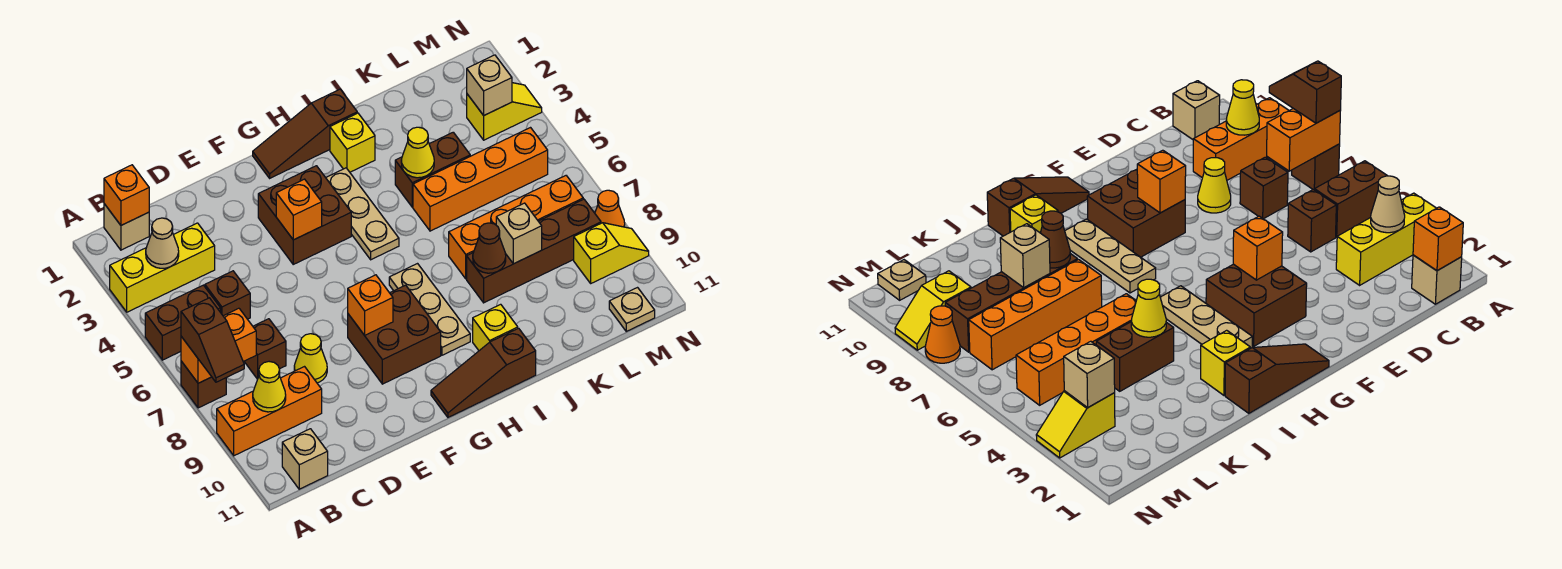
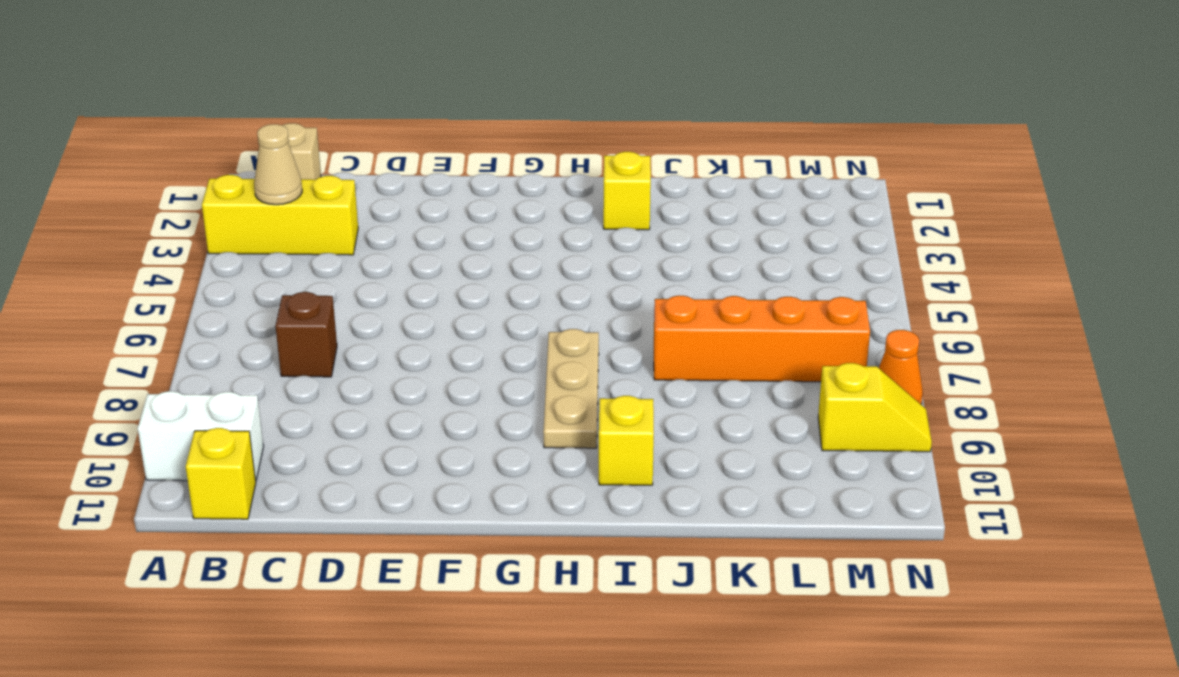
white brick A10:B10 level 1 -> none
yellow brick B11 level 1 -> tan brick B11 level 1
none -> brown brick A5:B5 level 1
none -> brown brick A7 level 1
none -> orange brick A9:C9 level 1
none -> brown brick C5 level 1

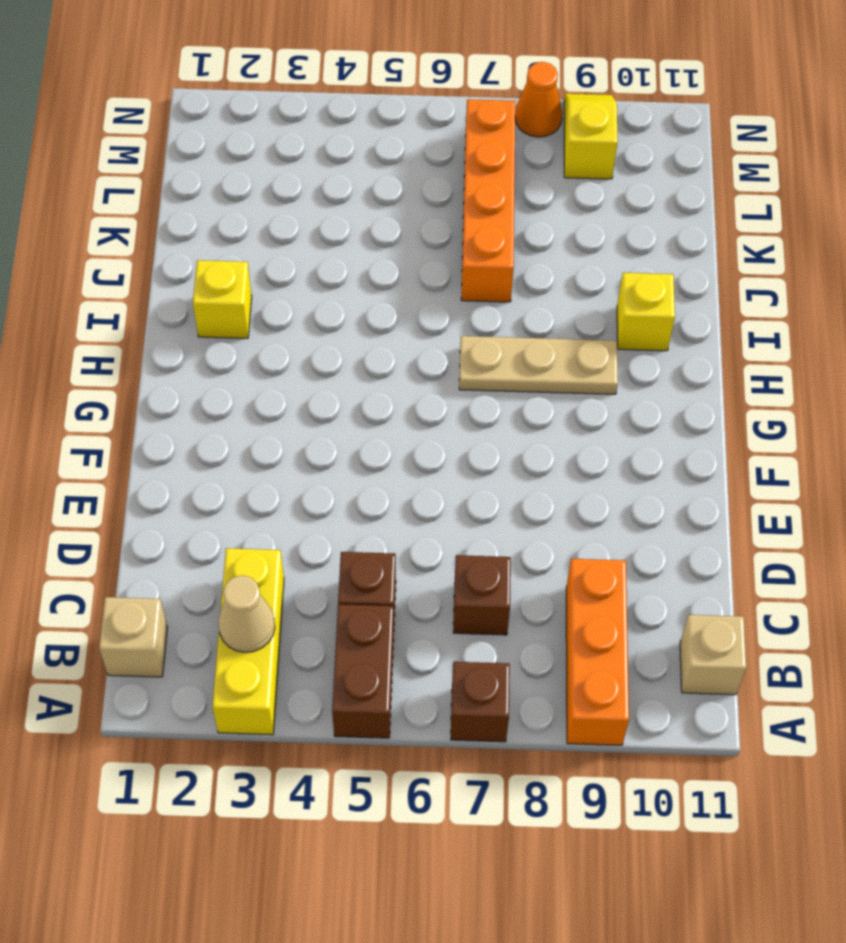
none -> yellow cone D8 level 1
none -> brown brick F3:G4 level 1
none -> brown brick F8:G9 level 1
none -> brown slope G1:I1 level 1 top I

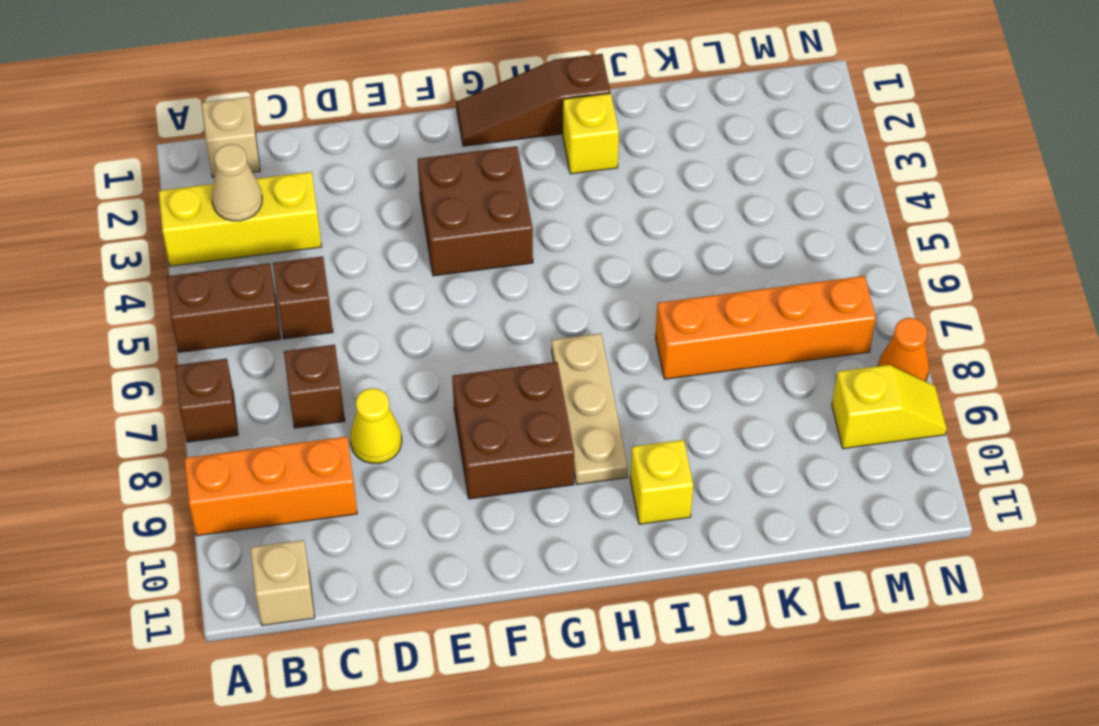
none -> brown slope G11:I11 level 1 top I
none -> tan plate H3:H5 level 1
none -> brown brick J4:K4 level 1
none -> orange brick J5:M5 level 1

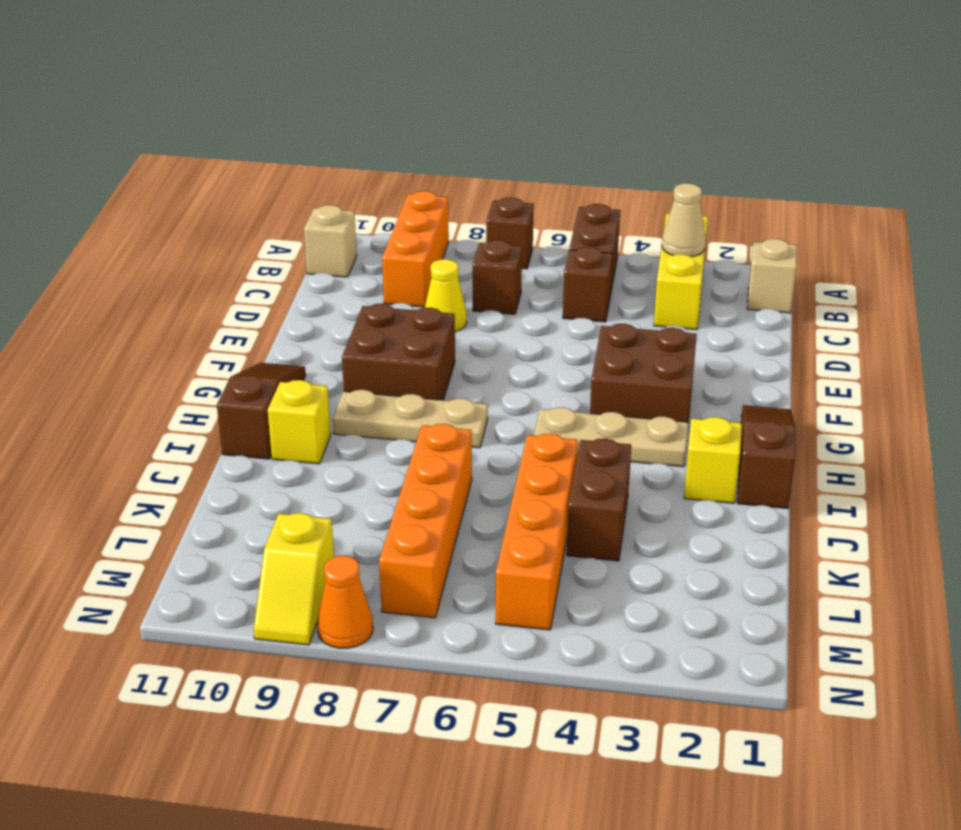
none -> brown brick J8:M8 level 1
none -> yellow slope M3:N3 level 1 top M
none -> tan plate M11 level 1
none -> orange brick A7:B7 level 2

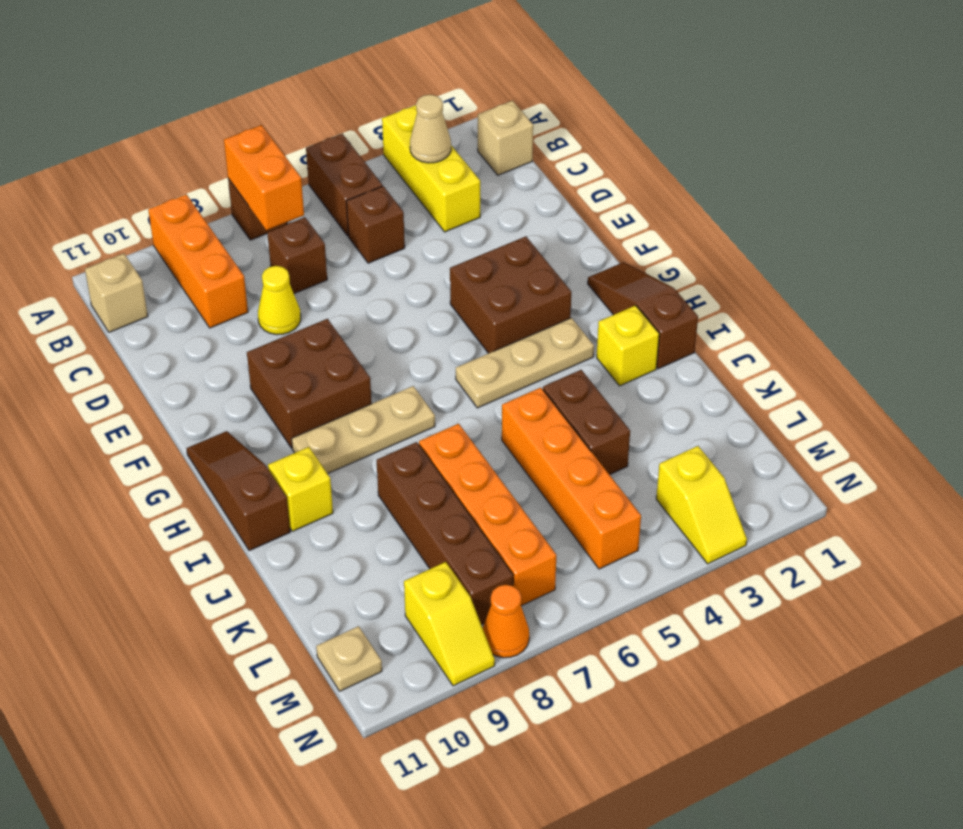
none -> orange brick B1 level 2
none -> yellow cone B9 level 2
none -> orange brick F4 level 2
none -> orange brick F8 level 2

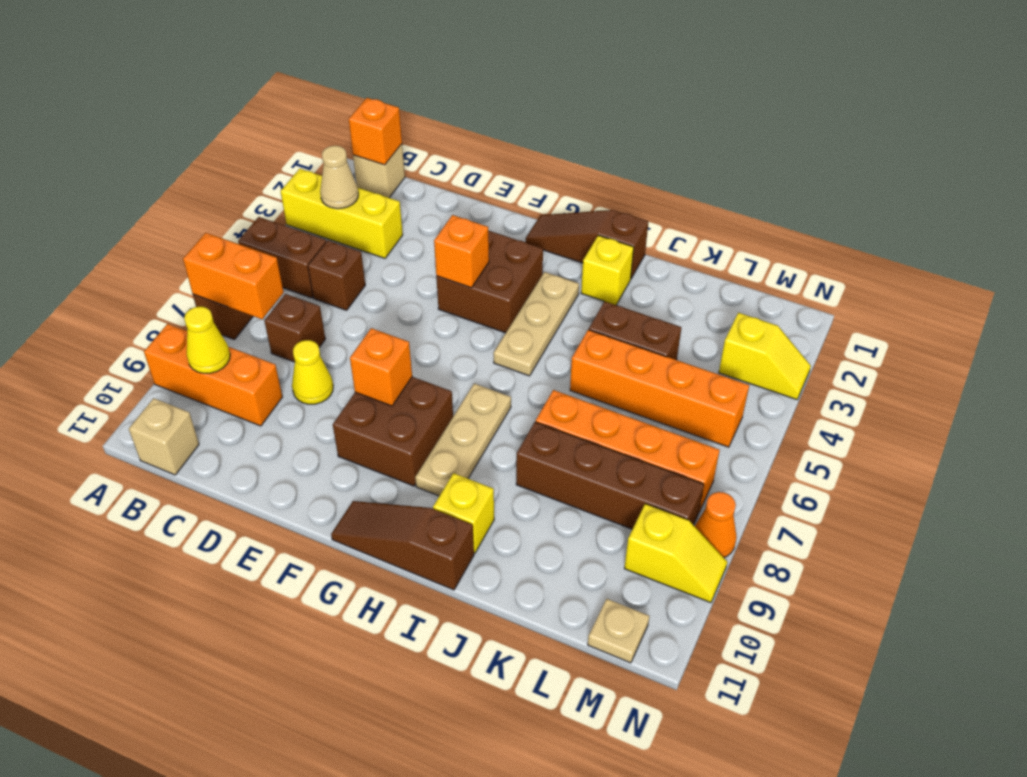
none -> yellow cone J4 level 2
none -> brown cone J8 level 2
none -> tan brick K8 level 2
none -> tan brick M3 level 2

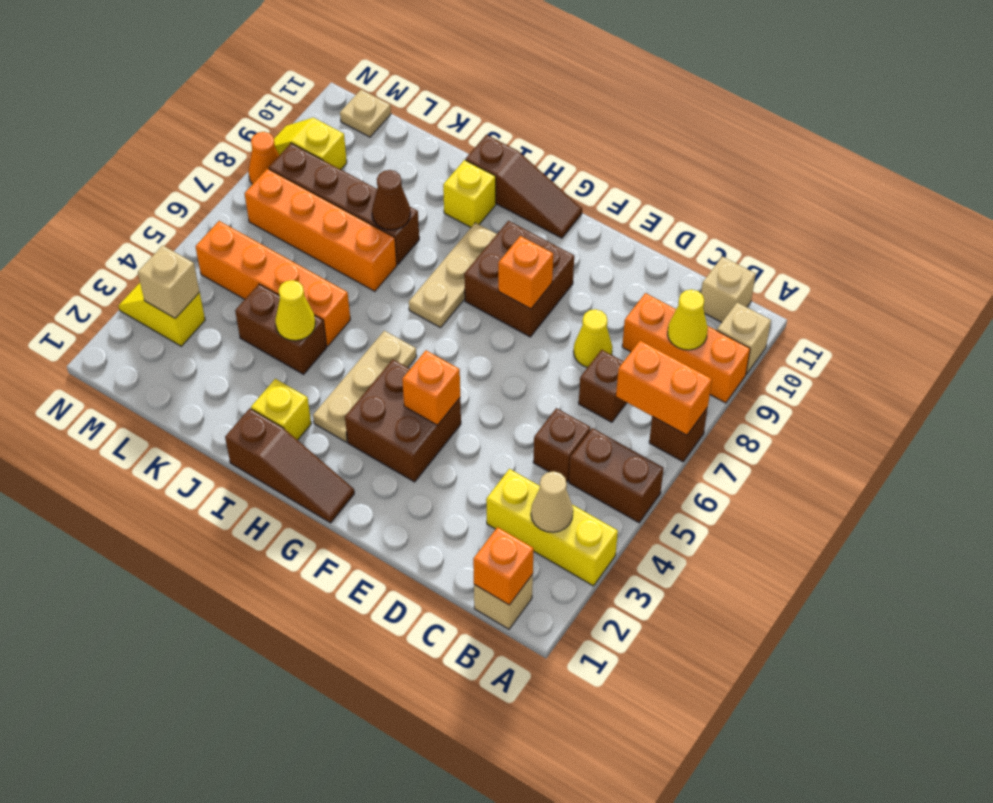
tan brick A10 level 1 -> tan brick K8 level 2
none -> brown slope A7:A8 level 3 top 7

